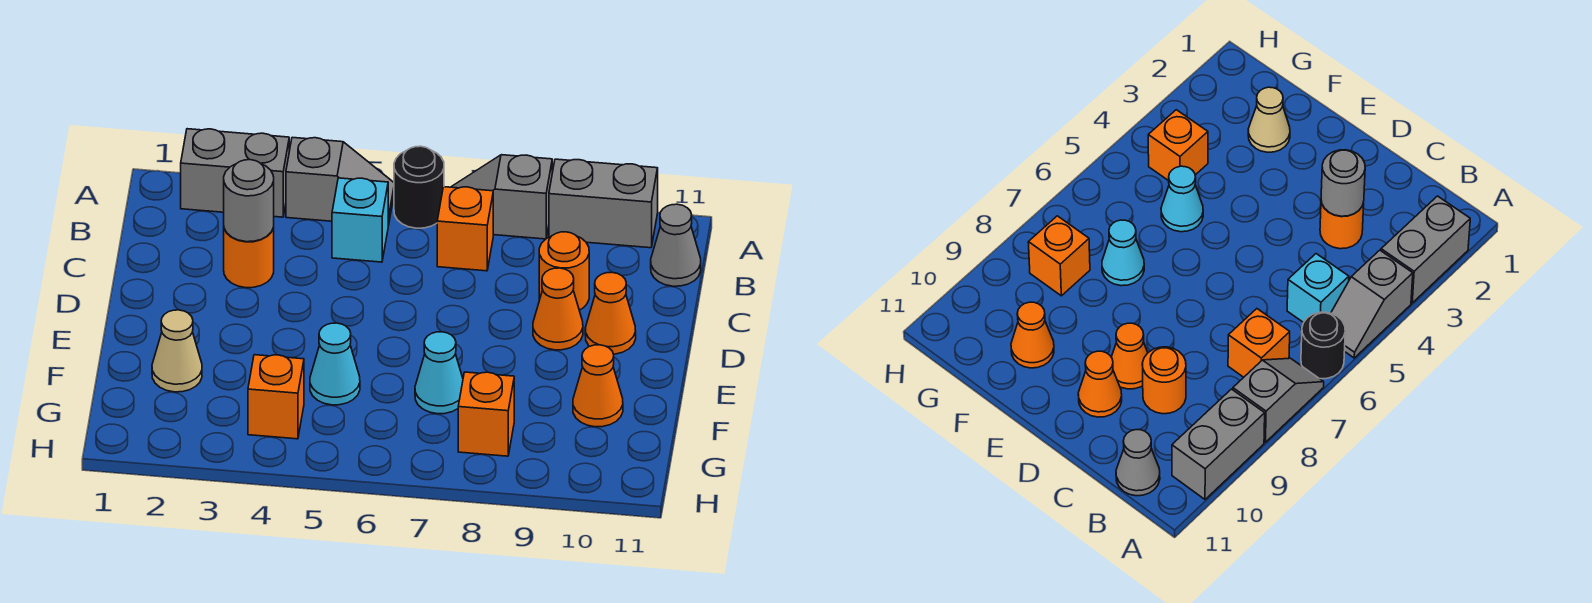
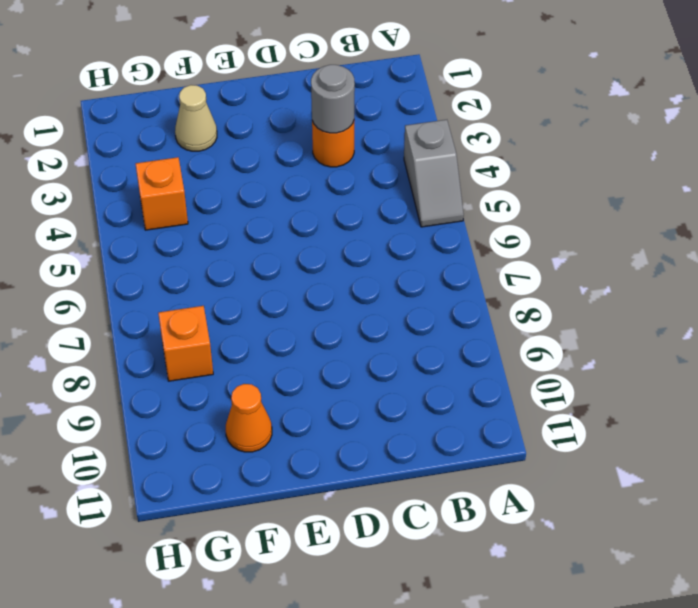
none -> grey brick A2:A3 level 1
none -> black round brick A6 level 1
none -> grey slope A7:A8 level 1 top 8

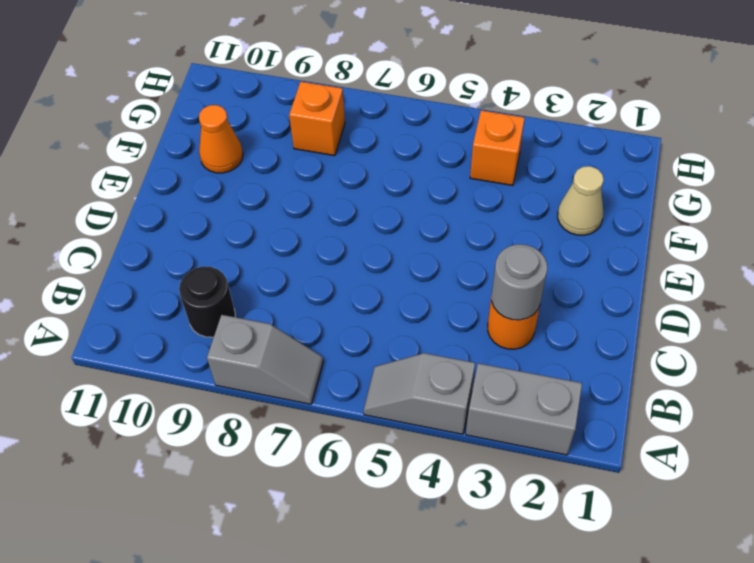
black round brick B9 level 1 -> black round brick A6 level 1
none -> grey brick A9:A10 level 1
none -> cyan brick B5 level 1
none -> orange brick B7 level 1

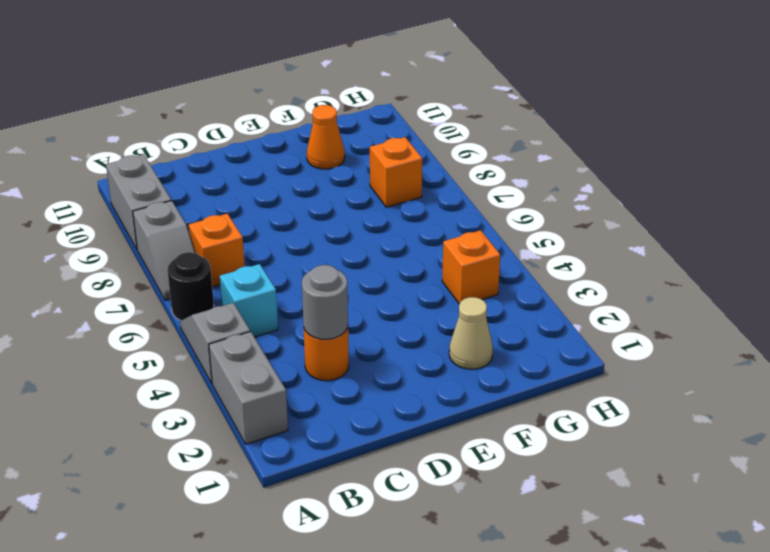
none -> grey cone B11 level 1
none -> orange round brick C9 level 1
none -> orange cone D9 level 1

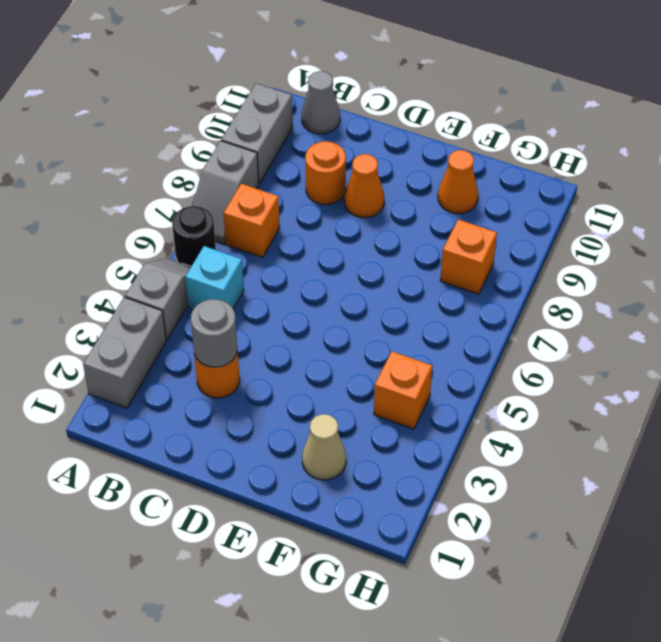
none -> orange cone D10 level 1
none -> cyan cone F5 level 1
none -> cyan cone F7 level 1

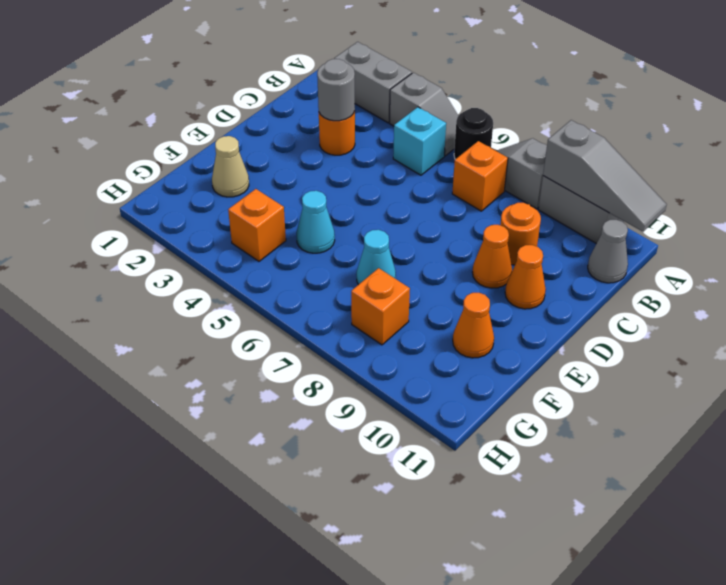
grey slope A9:A11 level 2 top 9 -> none

